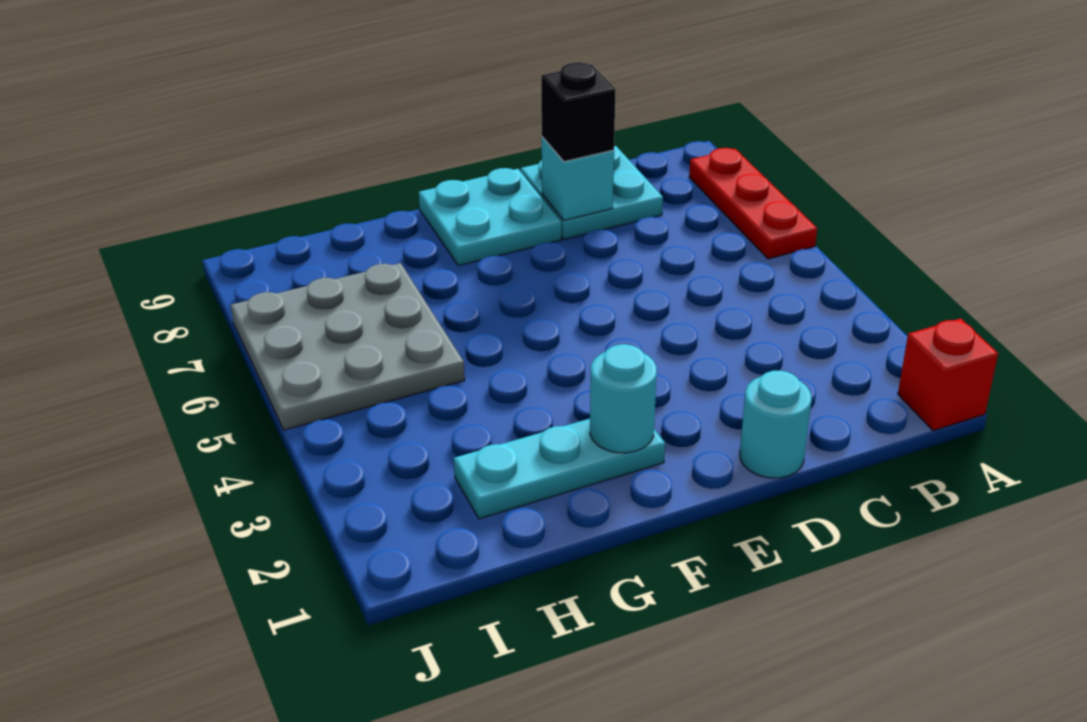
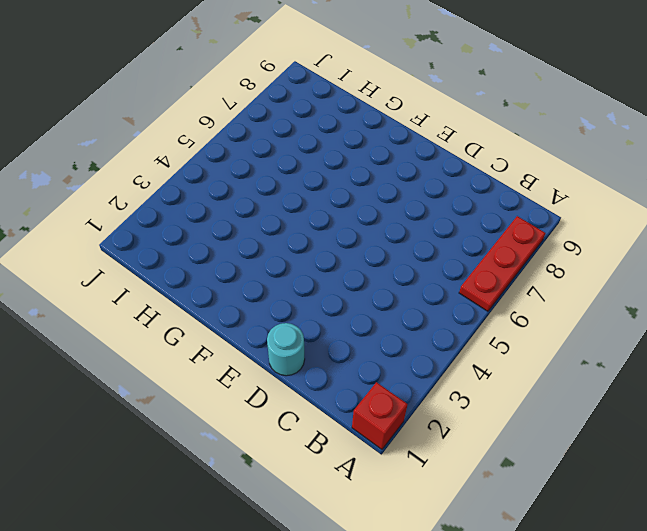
none -> cyan plate C8:D9 level 1
none -> cyan plate E8:F9 level 1

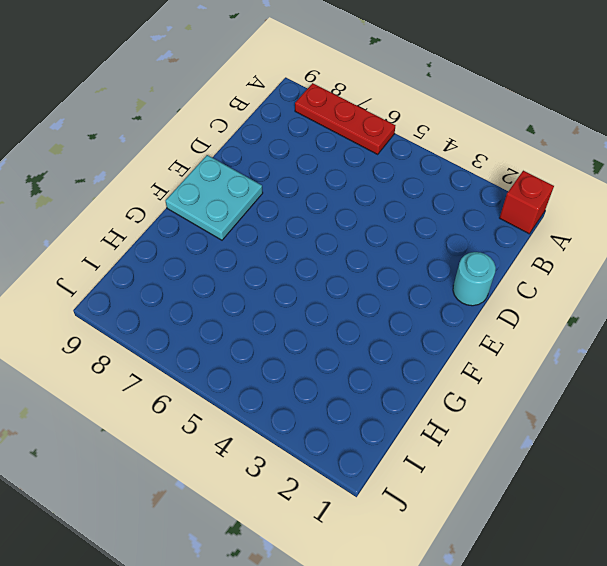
none -> cyan plate C8:D9 level 1
none -> cyan plate F2:H2 level 1

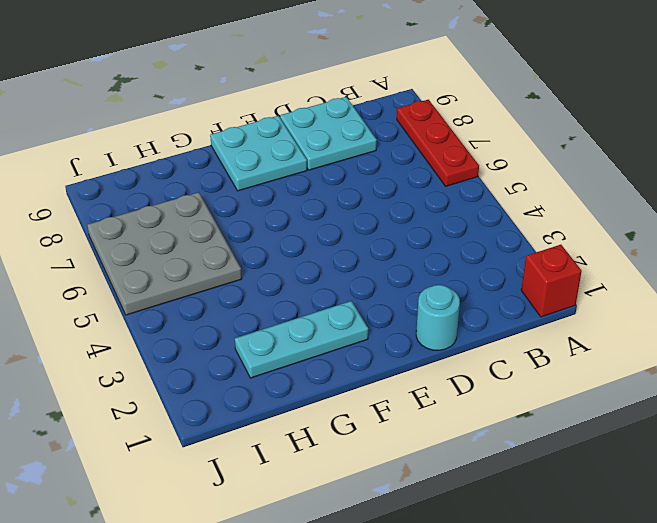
none -> cyan brick D8 level 2
none -> cyan round brick F2 level 2

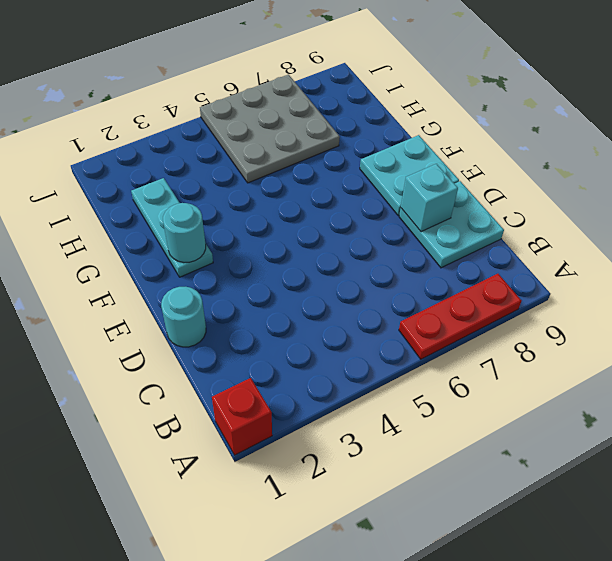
none -> black brick D8 level 3

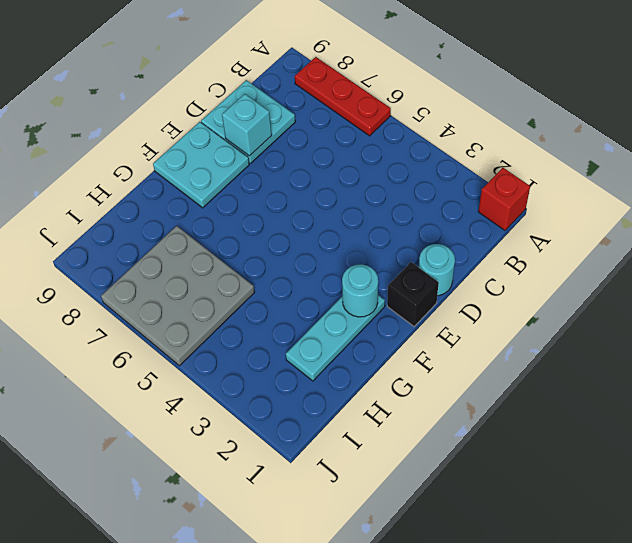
black brick E1 level 1 -> black brick D8 level 3

